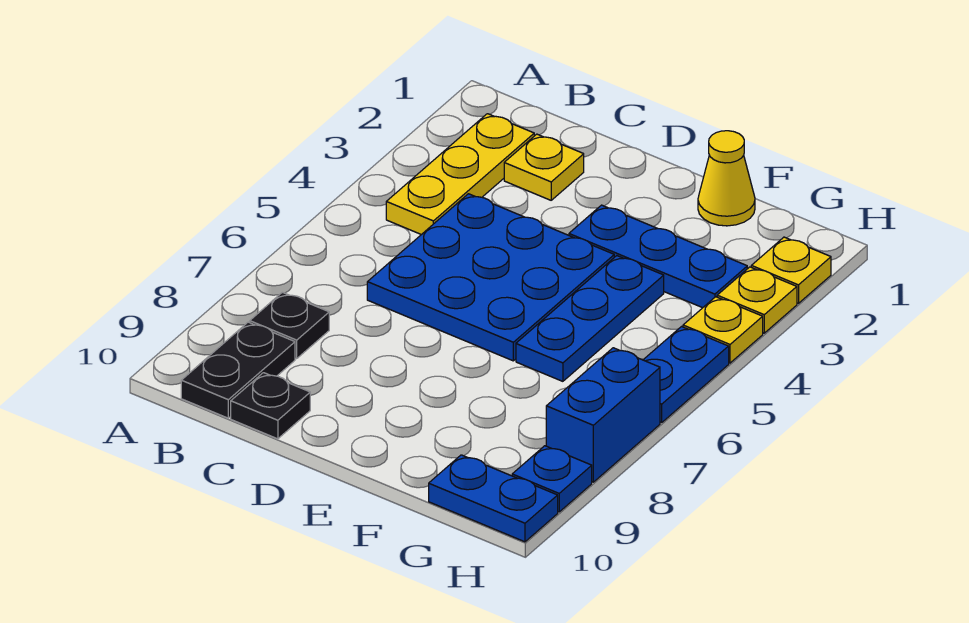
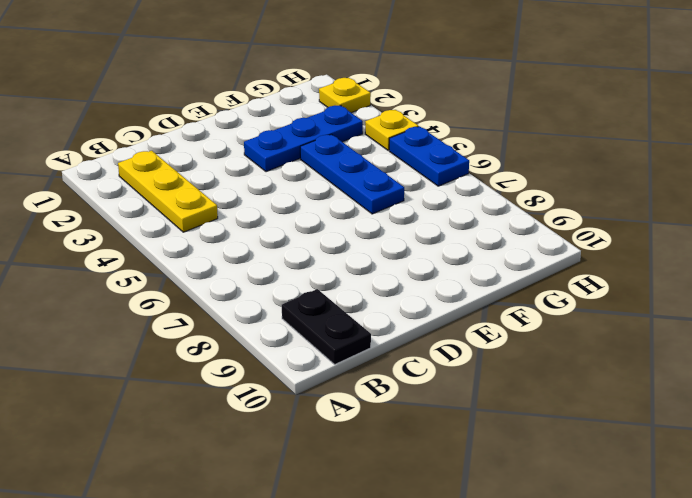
none -> black plate B8 level 1
none -> yellow plate C2 level 1
none -> blue plate C4:E6 level 1

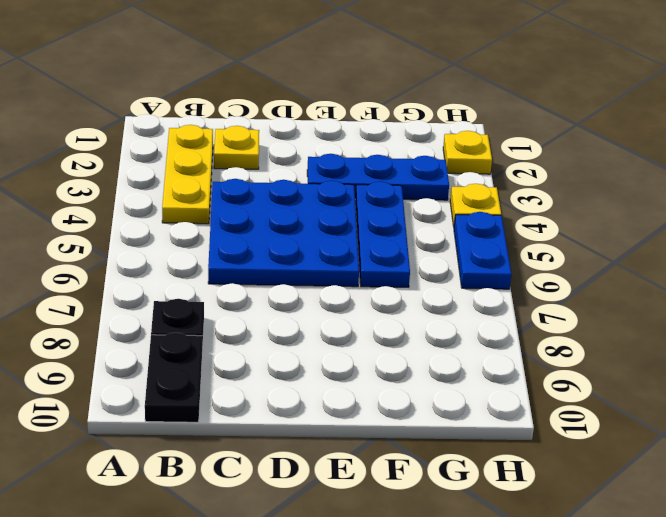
none -> black plate C10 level 1
none -> yellow cone F1 level 1
none -> blue plate G10:H10 level 1

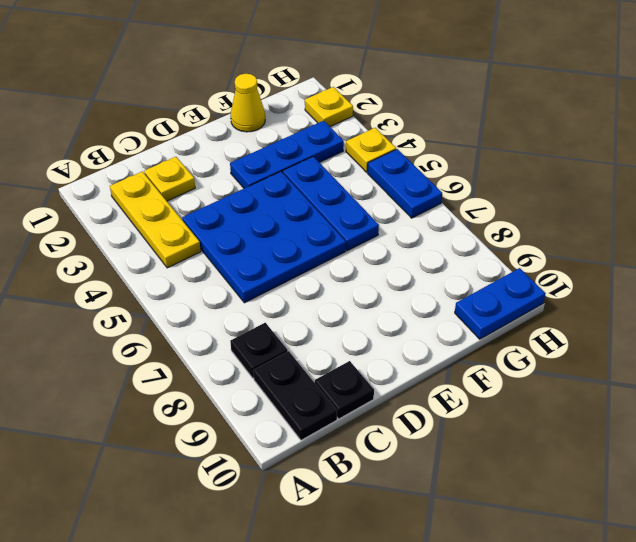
none -> yellow plate H3 level 1
none -> blue brick H7:H8 level 1
none -> blue plate H9 level 1

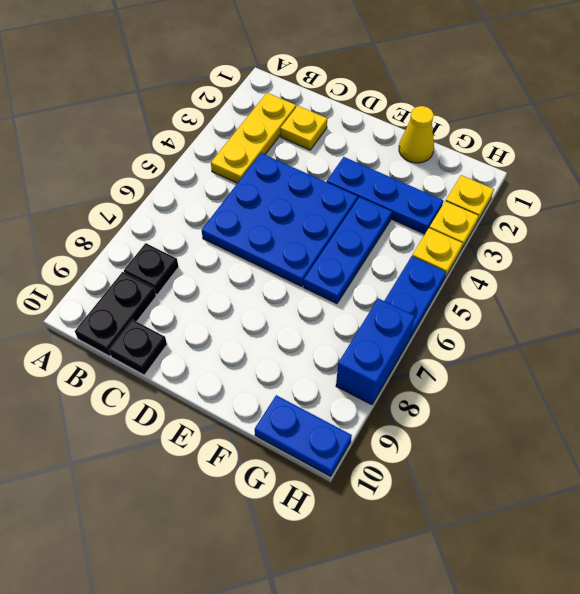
none -> blue plate H9 level 1

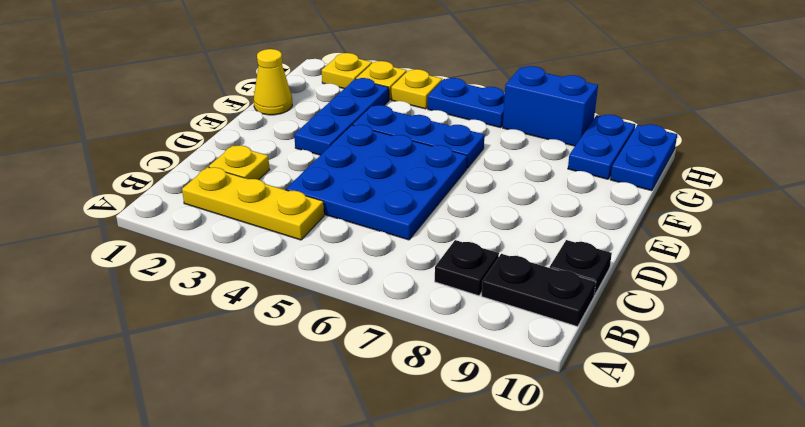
blue plate G9:H9 level 1 -> blue plate H9 level 1

